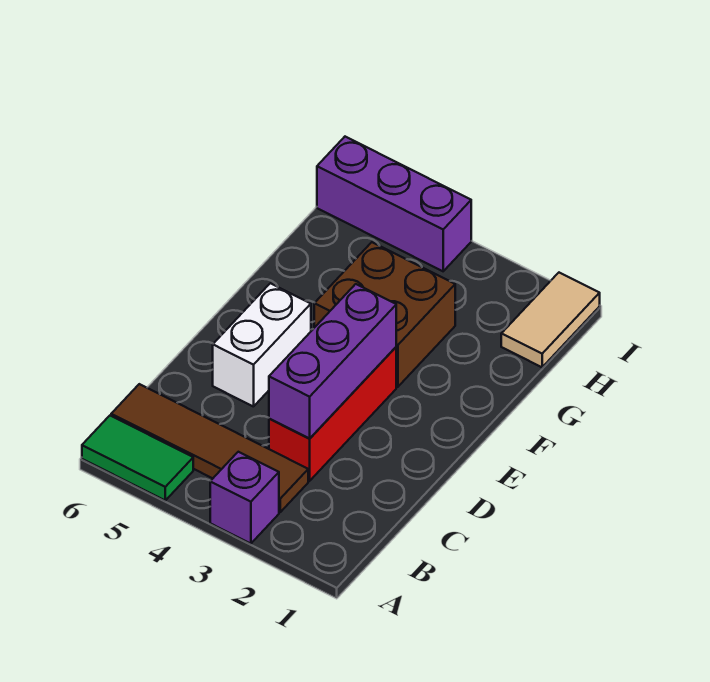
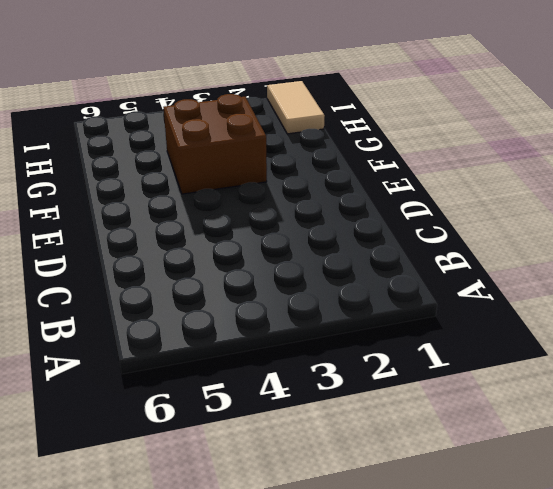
none -> purple brick A3 level 1
none -> green tile A5:A6 level 1

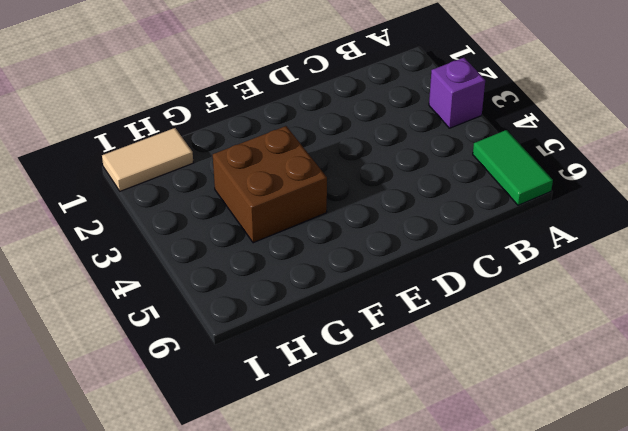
none -> brown tile B3:B6 level 1
none -> red brick C3:E3 level 1

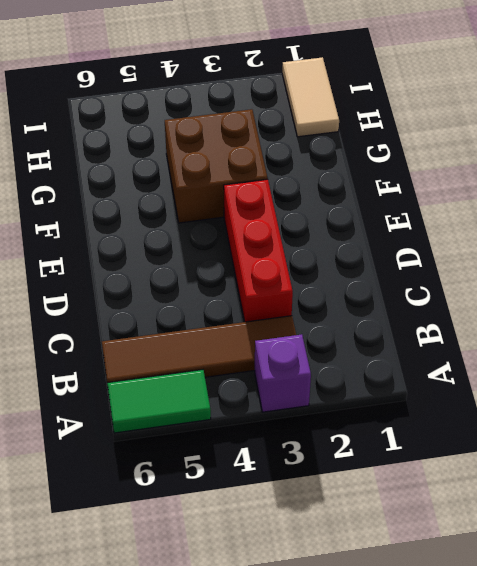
none -> white brick D5:E5 level 1
none -> purple brick I4:I6 level 1

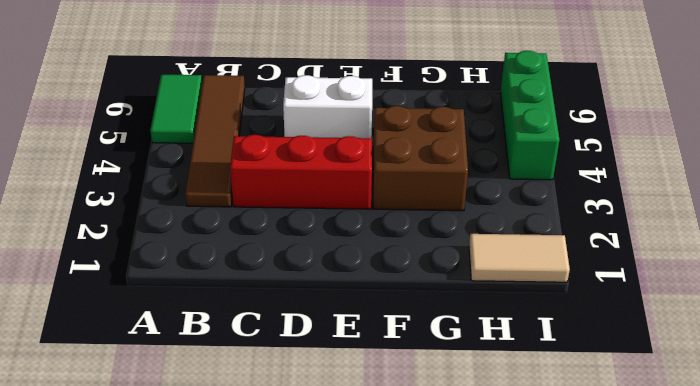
green brick I4:I6 level 1 -> purple brick I4:I6 level 1
none -> purple brick A3 level 1
none -> purple brick C3:E3 level 2

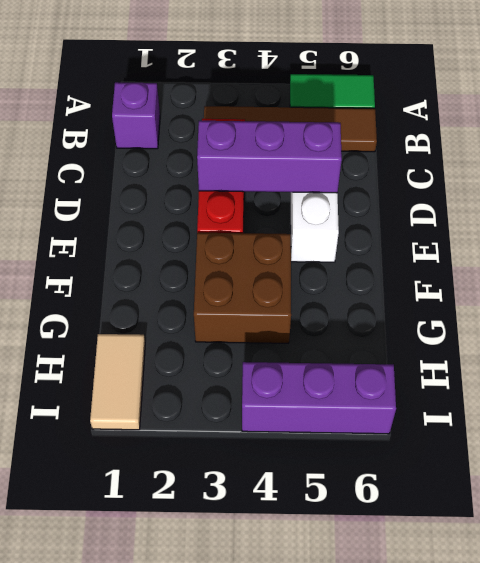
purple brick B1 level 1 -> purple brick A3 level 1
purple brick D3:D5 level 2 -> purple brick C3:E3 level 2

